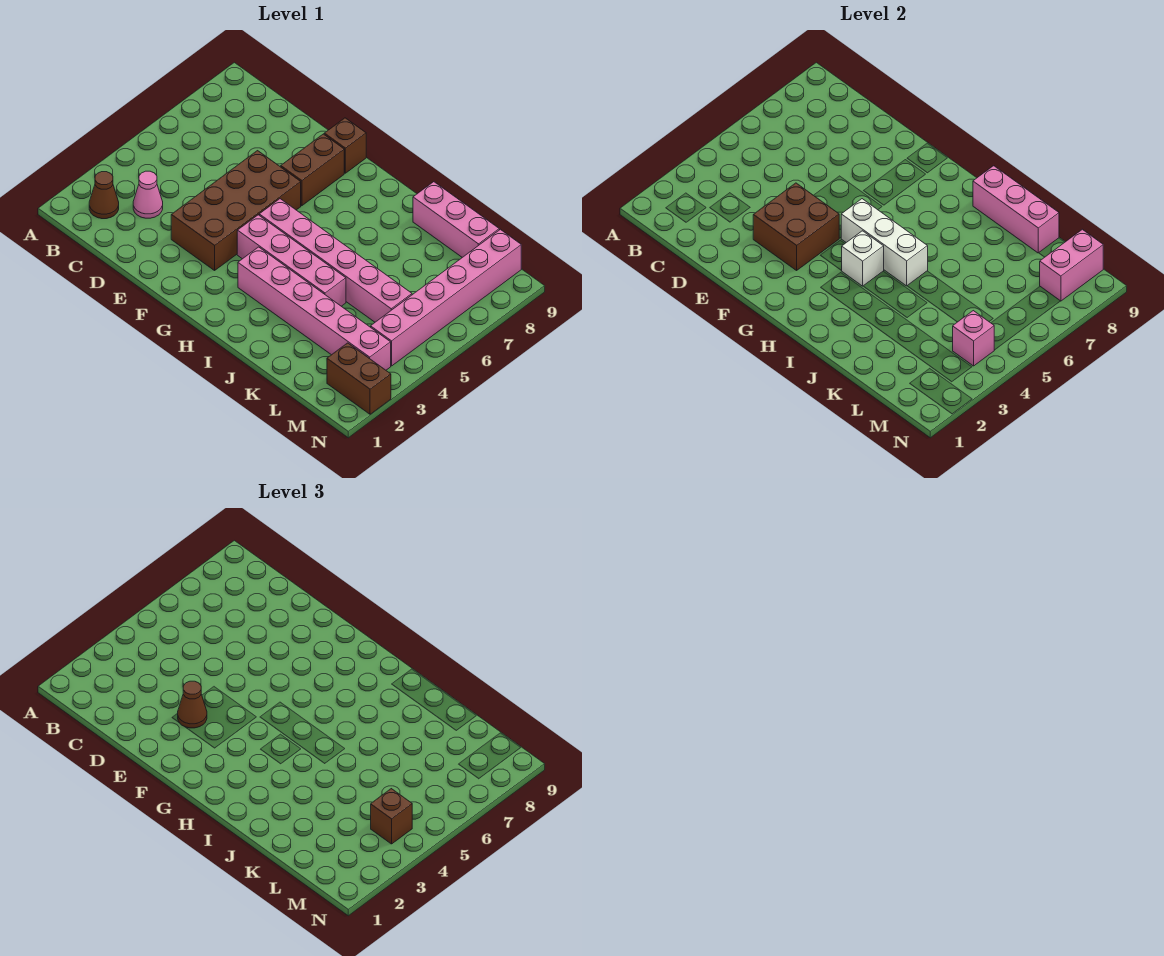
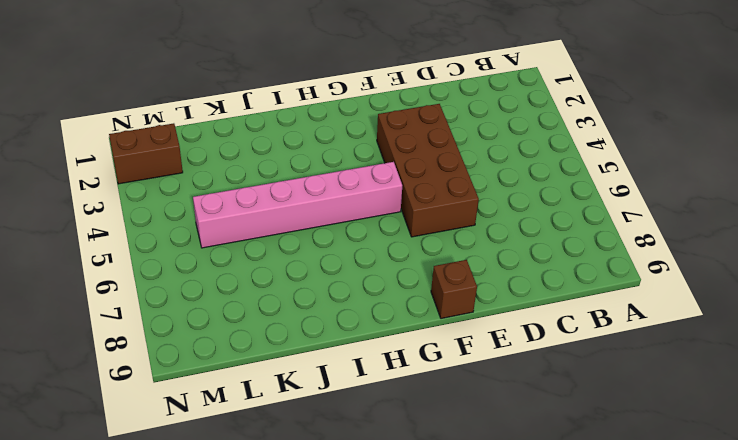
none -> brown cone B2 level 1
none -> pink cone C3 level 1
none -> brown brick F7:F8 level 1

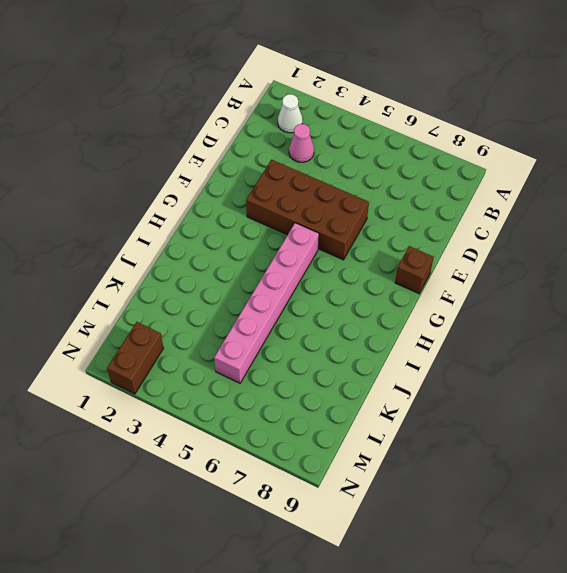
white cone B2 level 1 -> brown cone B2 level 1
none -> brown brick F7:F8 level 1
none -> pink brick G4:J4 level 1
none -> pink brick H3:M3 level 1

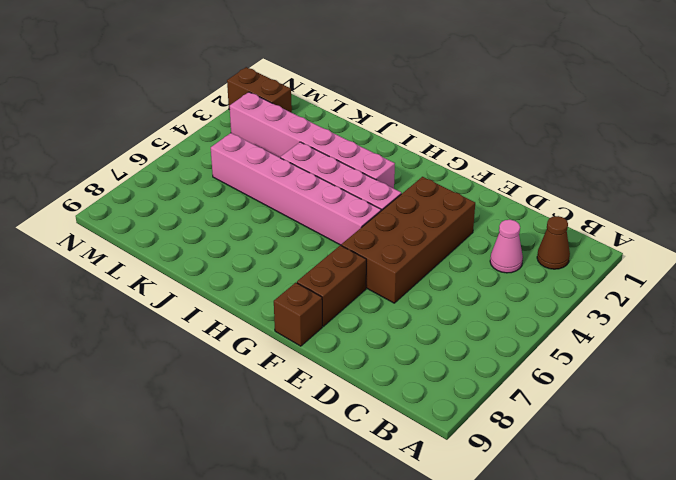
none -> pink brick J9:L9 level 1
none -> pink brick M4:M9 level 1
none -> brown brick E3:F4 level 2

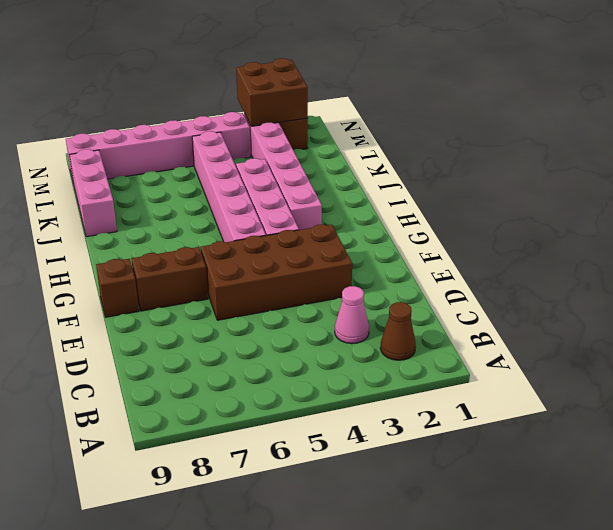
brown brick M2:N3 level 2 -> brown brick E3:F4 level 2
none -> white brick G5:I5 level 2
none -> white brick H4 level 2
none -> pink brick I9:K9 level 2

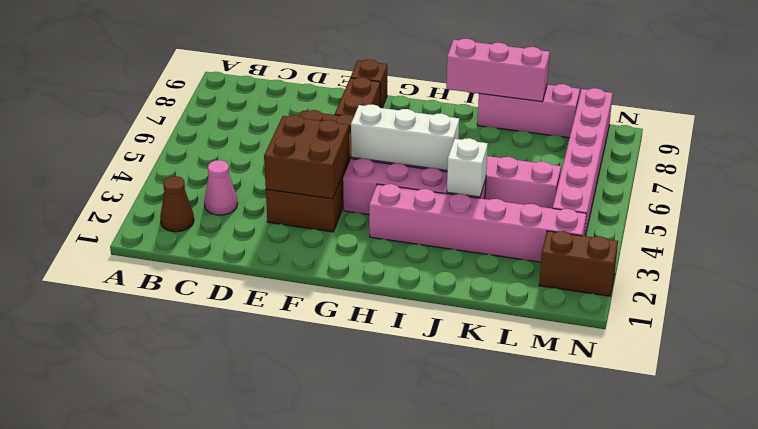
white brick J4 level 2 -> white brick H4 level 2
none -> pink brick M4 level 2
none -> pink brick M8:M9 level 2
none -> brown cone E3 level 3

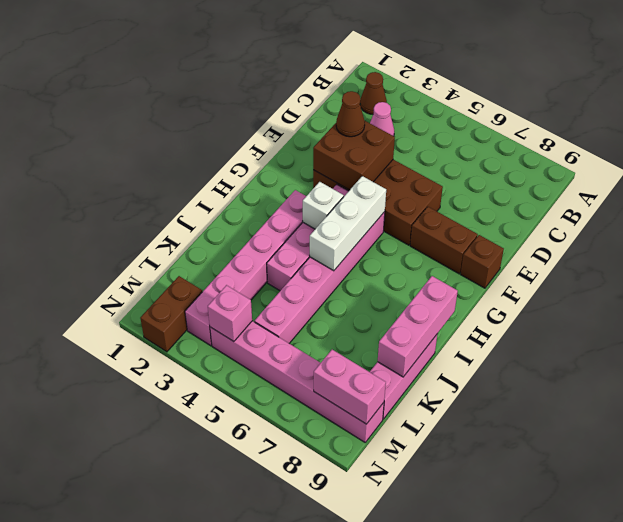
none -> brown brick M4 level 3

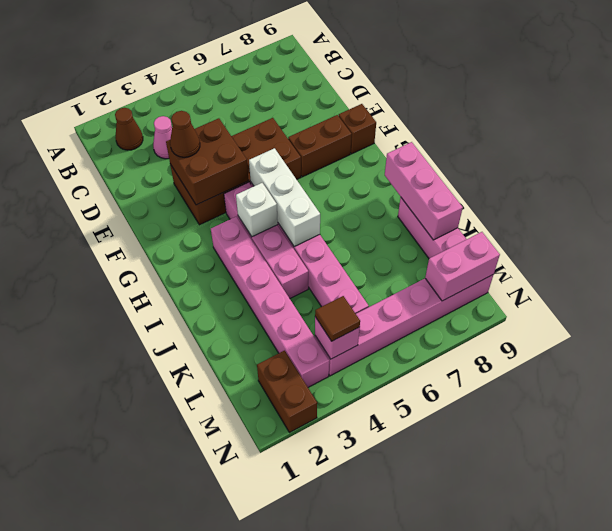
brown tile M4 level 3 -> brown brick M4 level 3

